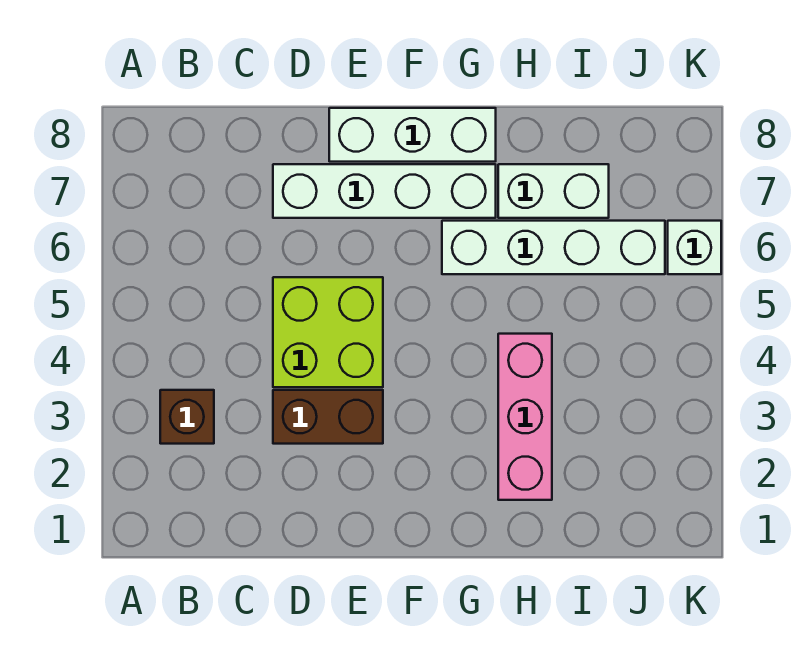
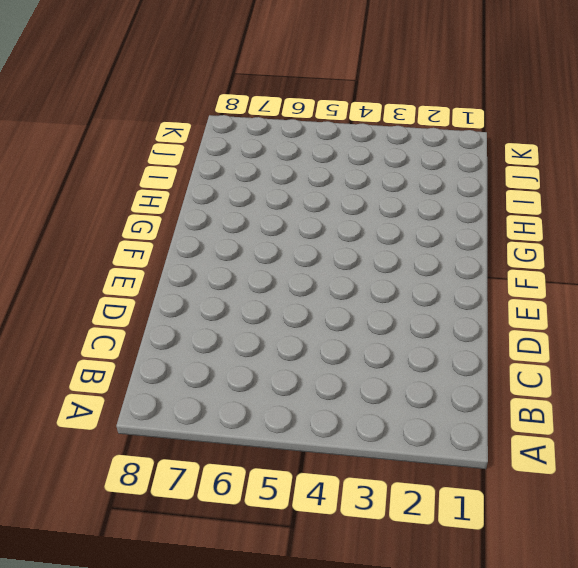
none -> brown brick B3 level 1
none -> brown brick D3:E3 level 1

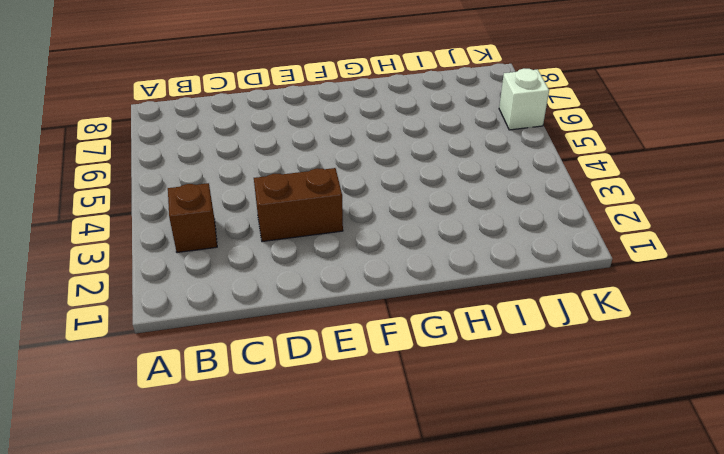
none -> lime brick D4:E5 level 1
none -> white brick D7:G7 level 1

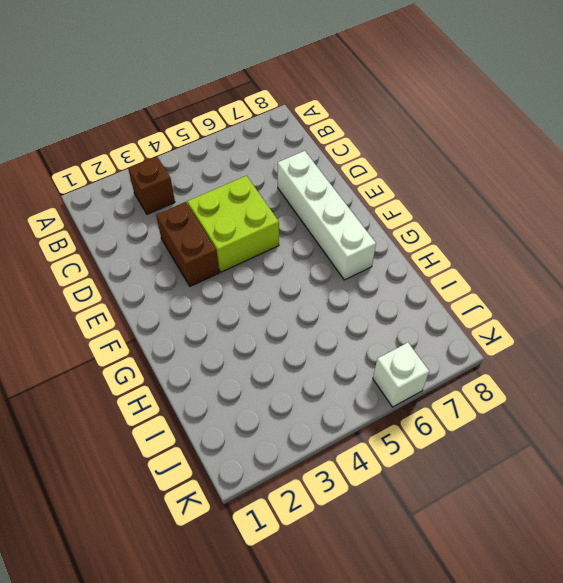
none -> white brick E8:G8 level 1
none -> white brick G6:J6 level 1

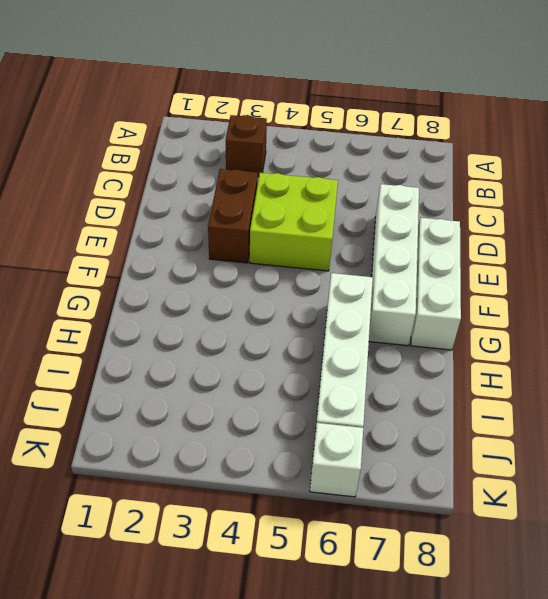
none -> pink brick H2:H4 level 1
none -> white brick H7:I7 level 1

